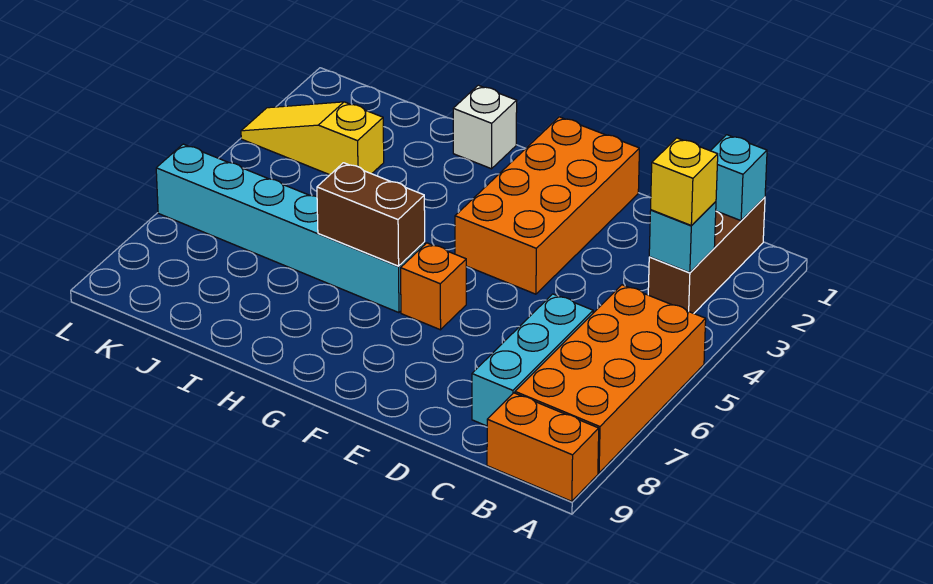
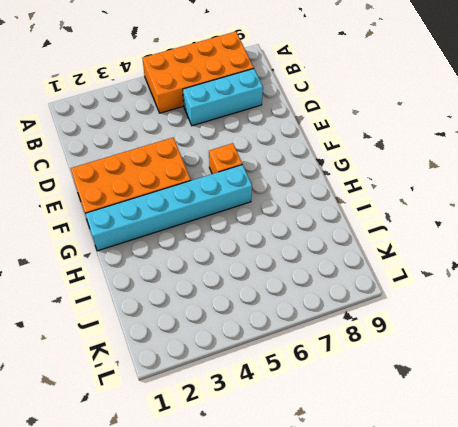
cyan brick G1:G6 level 1 -> cyan brick G6:L6 level 1
none -> orange brick A9:B9 level 1
none -> brown brick B1:B3 level 1
none -> white brick H1 level 1

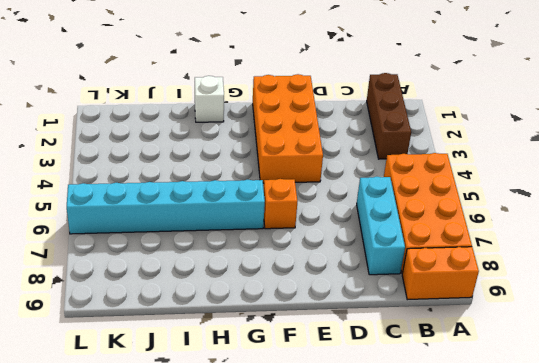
none -> yellow slope J3:L3 level 1 top J
none -> cyan brick B1 level 2
none -> cyan brick B3 level 2

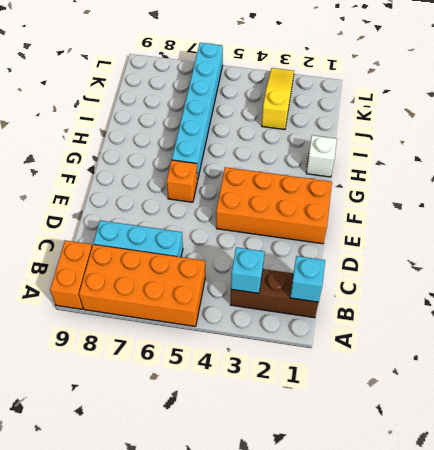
none -> brown brick G6:H6 level 2
none -> yellow brick B3 level 3

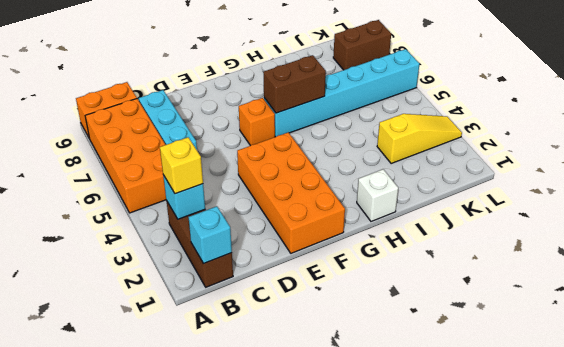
brown brick K8:L8 level 1 -> none

